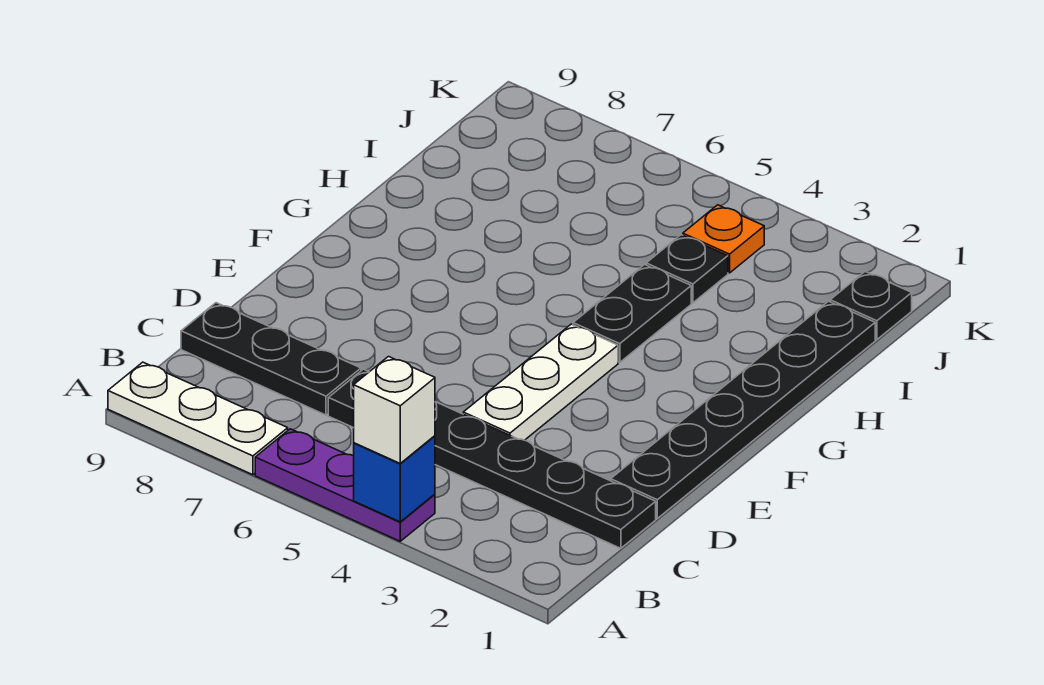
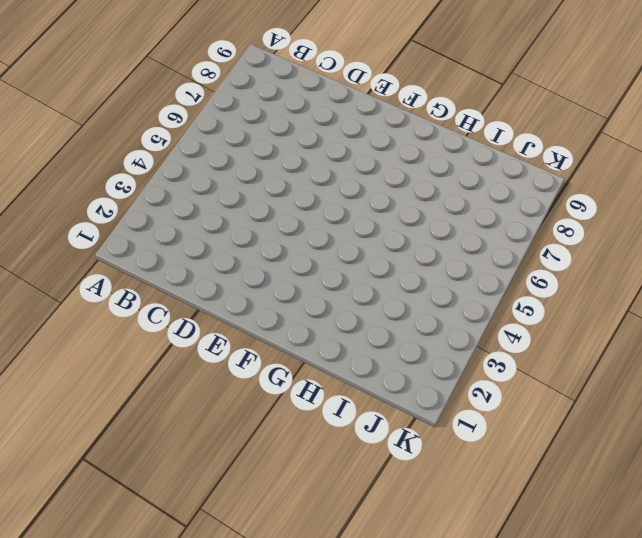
none -> purple plate A4:A6 level 1
none -> white plate A7:A9 level 1
none -> black plate C1:C6 level 1

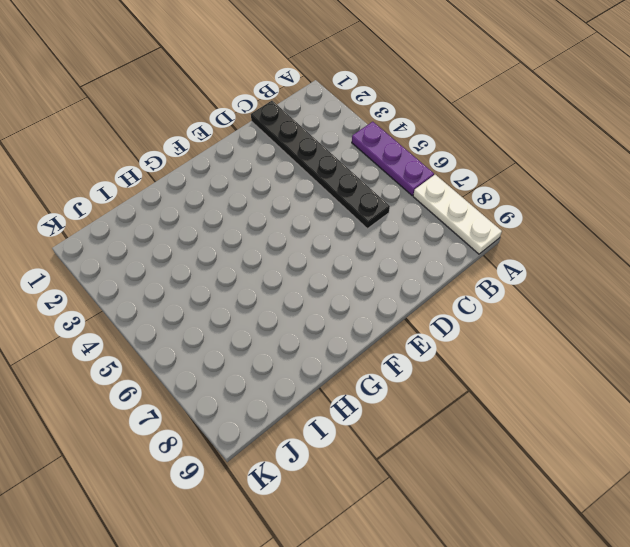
none -> black plate C7:C9 level 1
none -> black plate D1:I1 level 1
none -> white plate D4:F4 level 1

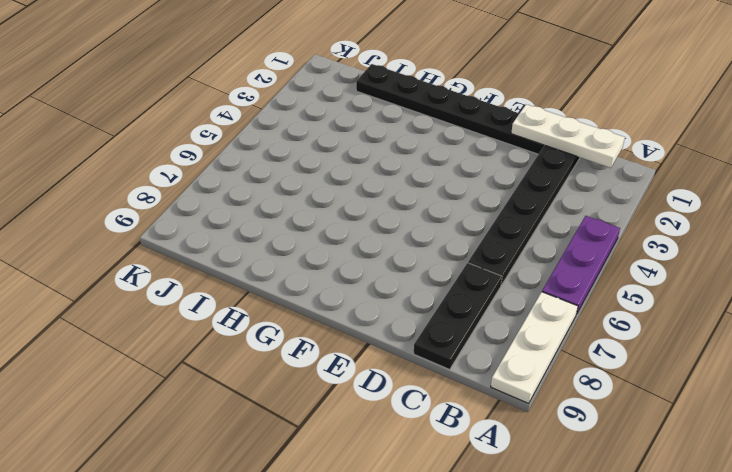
white plate B1:D1 level 2 -> white plate D4:F4 level 1
none -> black plate G4:H4 level 1
none -> black plate I4 level 1
none -> black plate J1 level 1

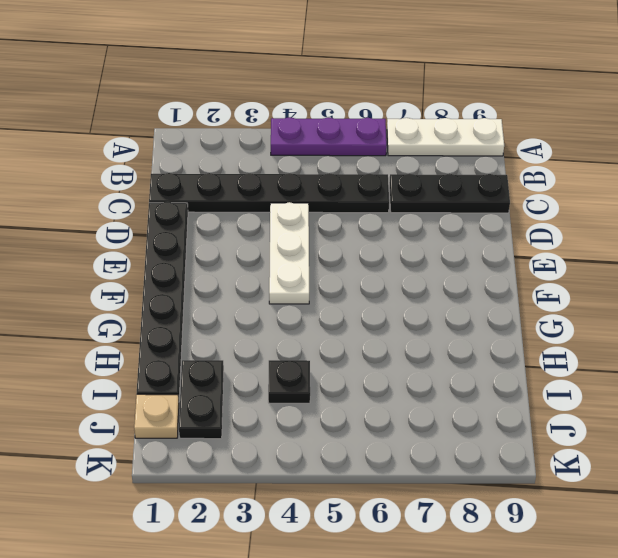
black plate I2:J2 level 1 -> black plate G4:H4 level 1
tan plate J1 level 1 -> black plate J1 level 1
none -> orange plate J4 level 1
none -> blue brick A4 level 2
none -> white brick A4 level 3

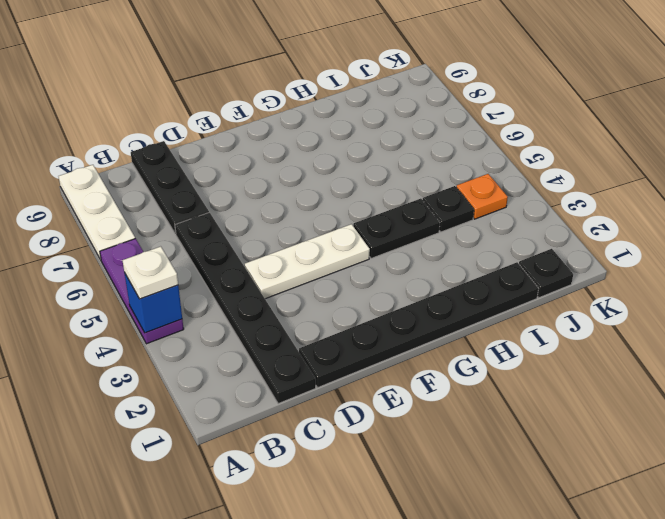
white plate A4 level 3 -> white brick A4 level 3

